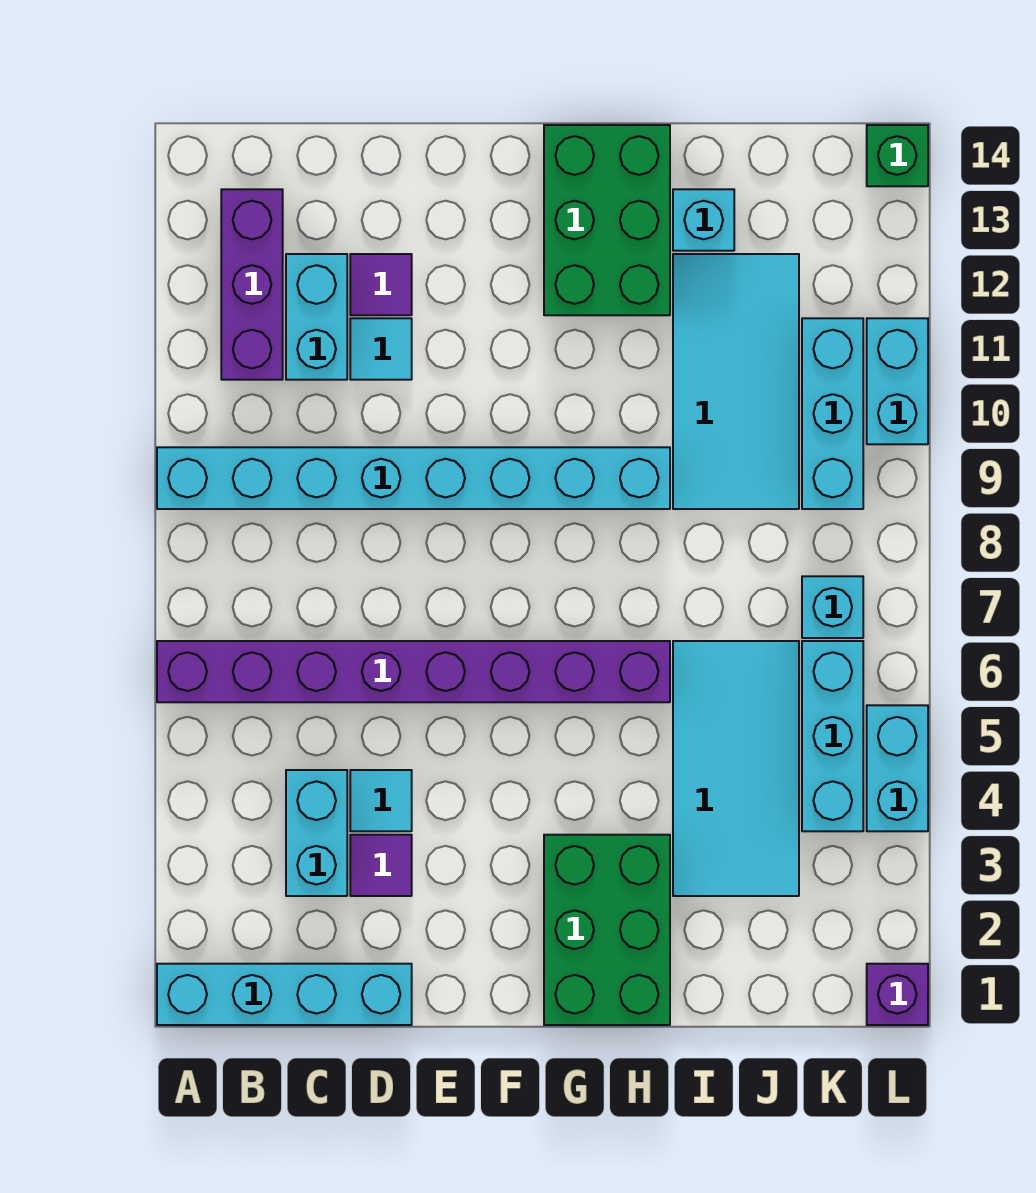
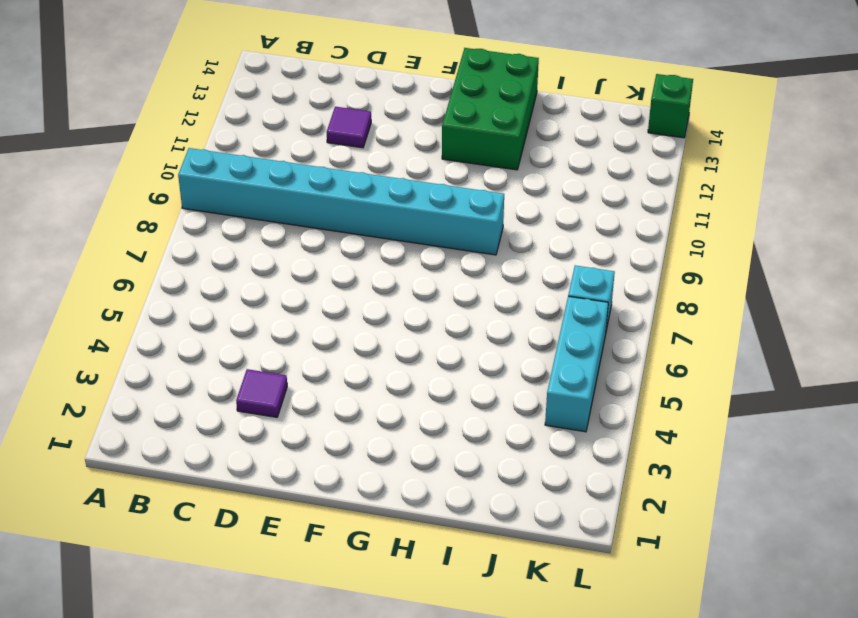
none -> cyan brick A1:D1 level 1
none -> purple brick A6:H6 level 1
none -> purple brick B11:B13 level 1

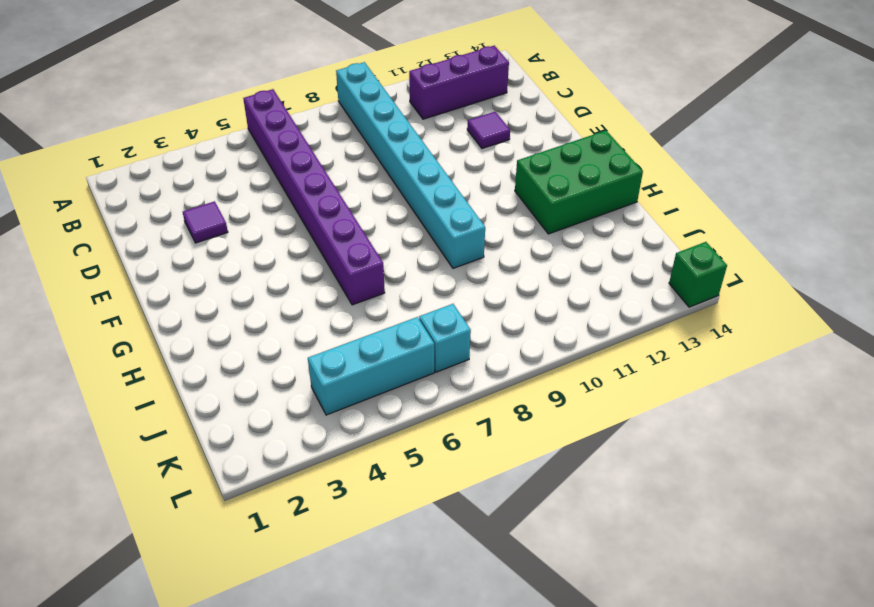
none -> cyan brick A1:D1 level 1
none -> cyan brick C3:C4 level 1
none -> cyan brick C11:C12 level 1

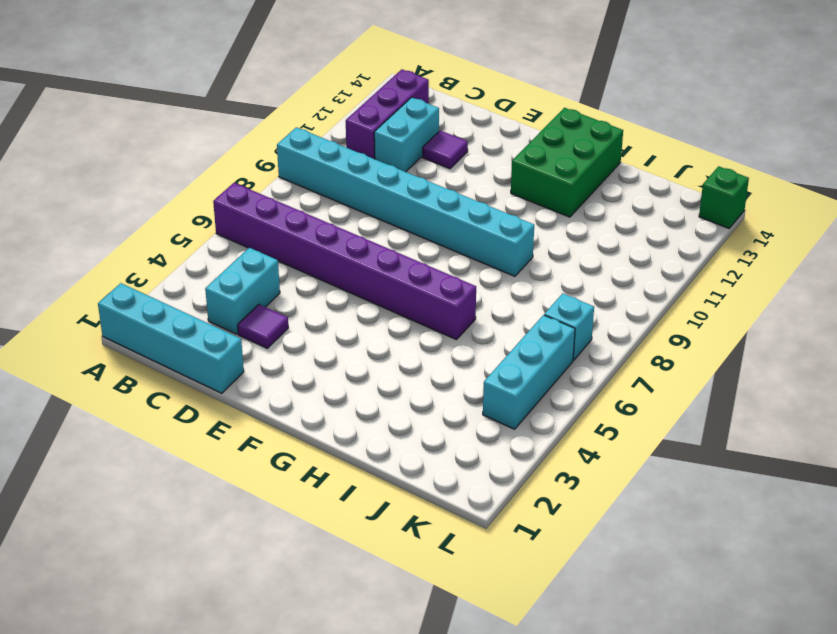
none -> cyan tile D4 level 1
none -> cyan tile D11 level 1
none -> green brick G1:H3 level 1

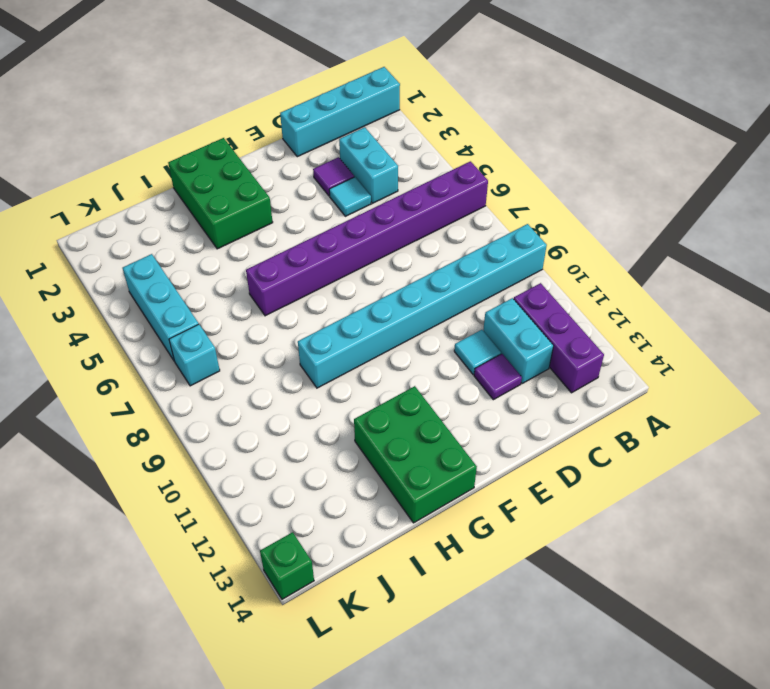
none -> cyan tile I3:J6 level 1
none -> cyan tile I9:J12 level 1
none -> cyan brick I13 level 1

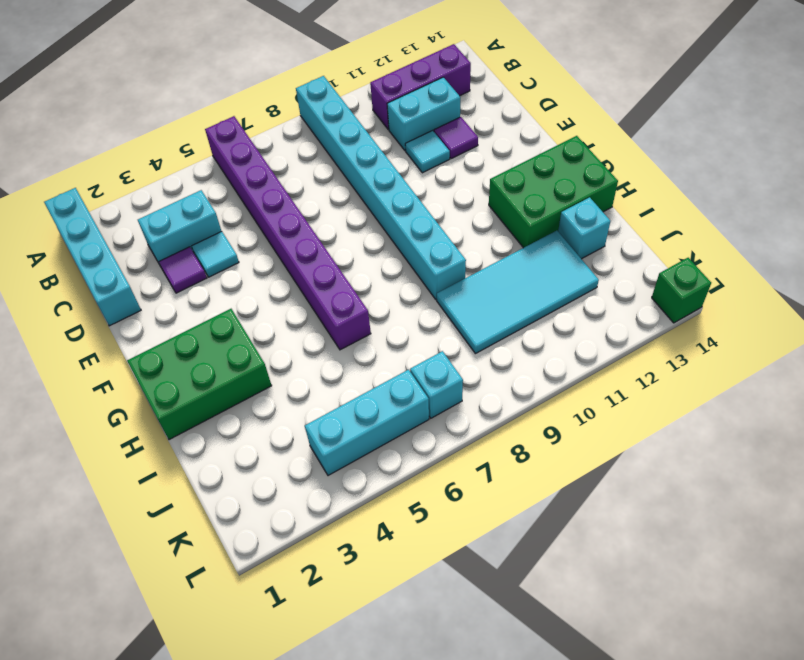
none -> cyan tile I3:J6 level 1
none -> cyan brick K9:K11 level 1
none -> purple brick L1 level 1

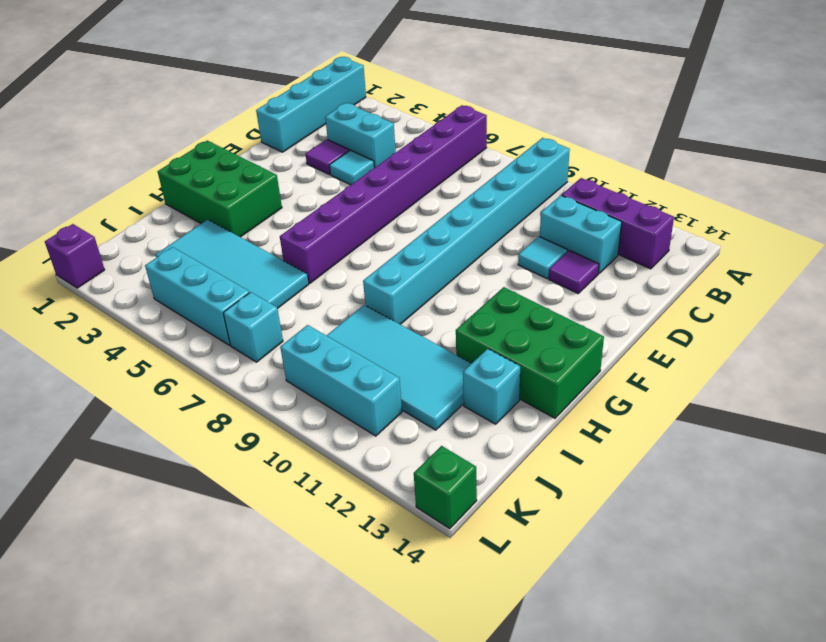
none -> cyan brick L4:L5 level 1
none -> cyan brick L10:L11 level 1

